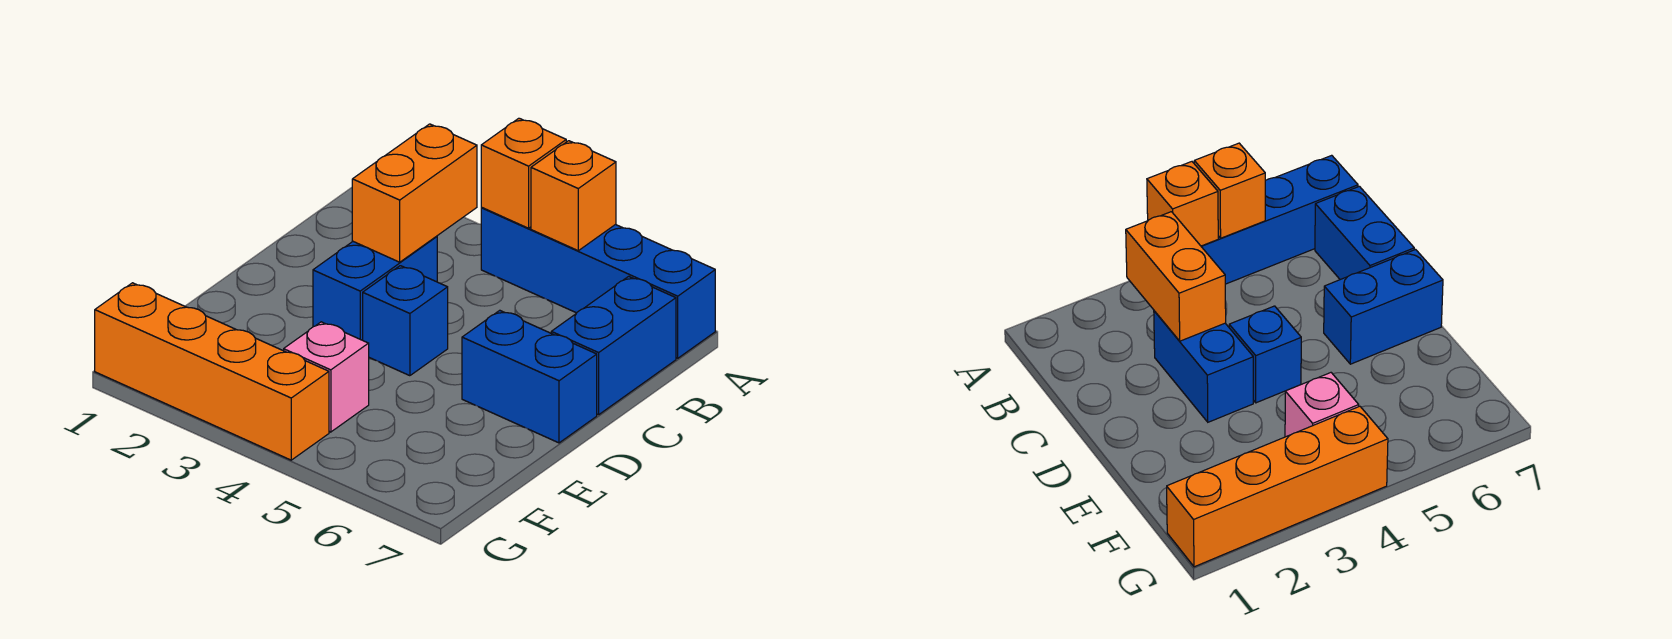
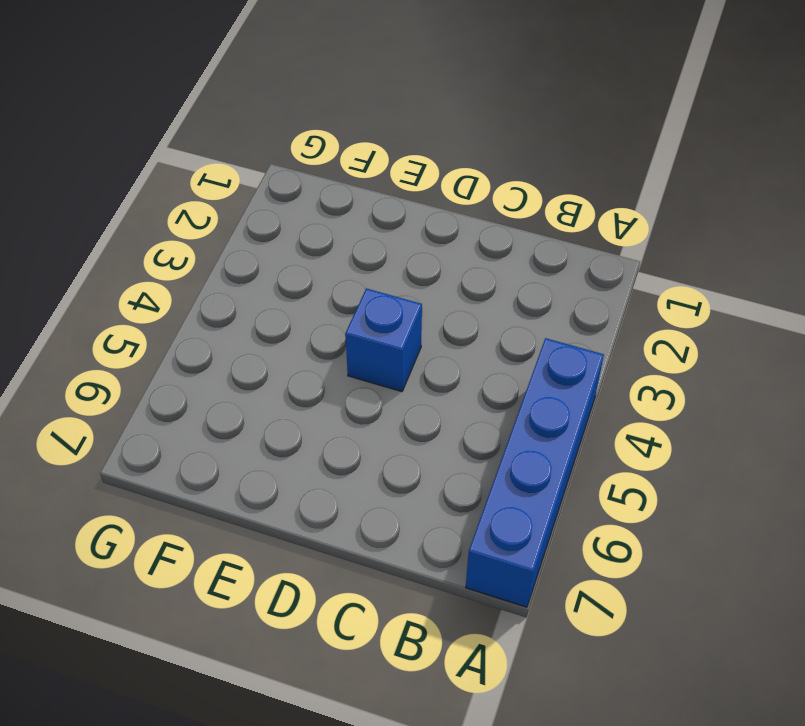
none -> blue brick B7:C7 level 1
none -> blue brick C3:D3 level 1

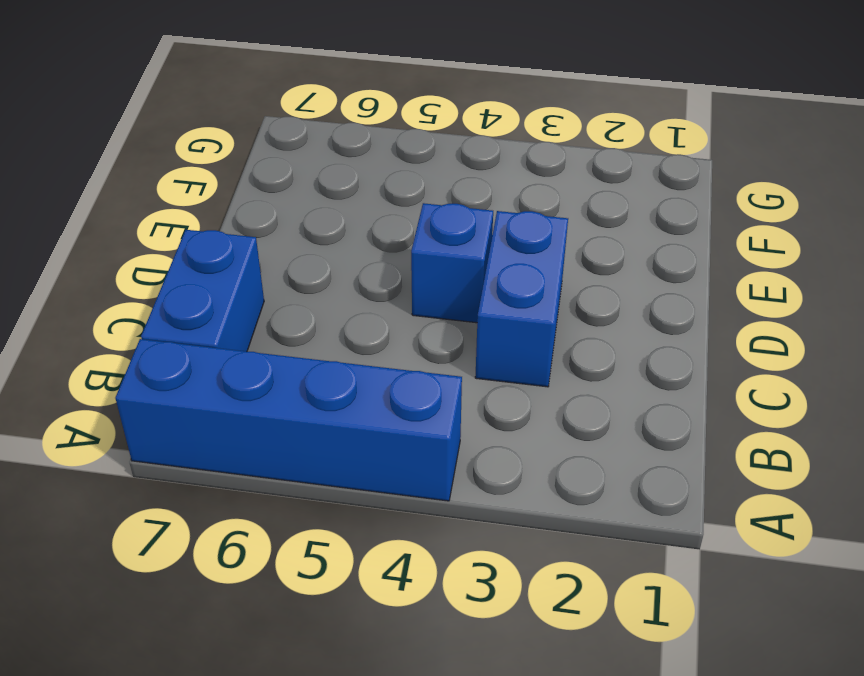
none -> blue brick D6:D7 level 1
none -> pink brick F4 level 1

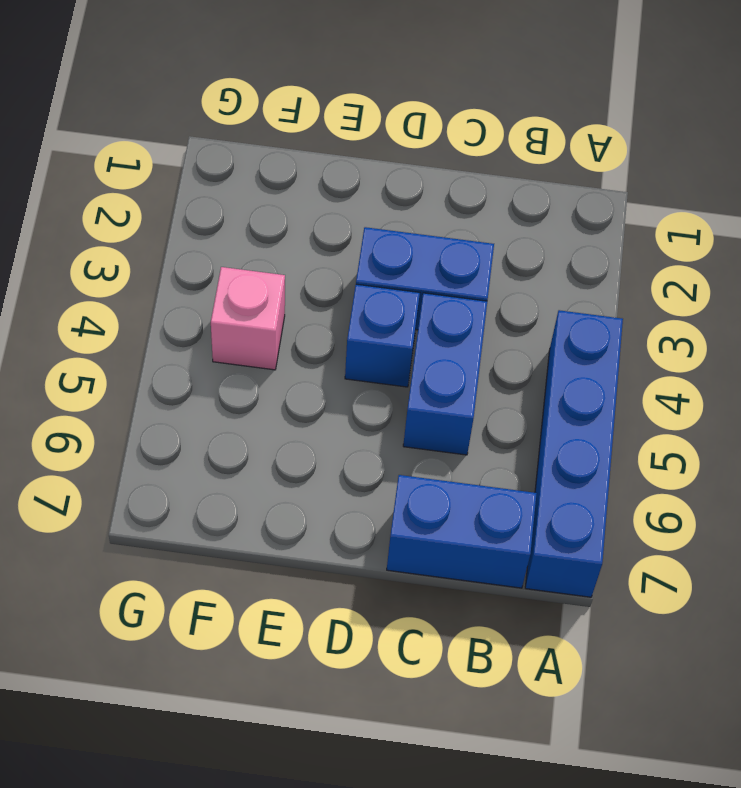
blue brick C4:C5 level 1 -> blue brick D6:D7 level 1
none -> orange brick G1:G4 level 1
none -> orange brick A4 level 2

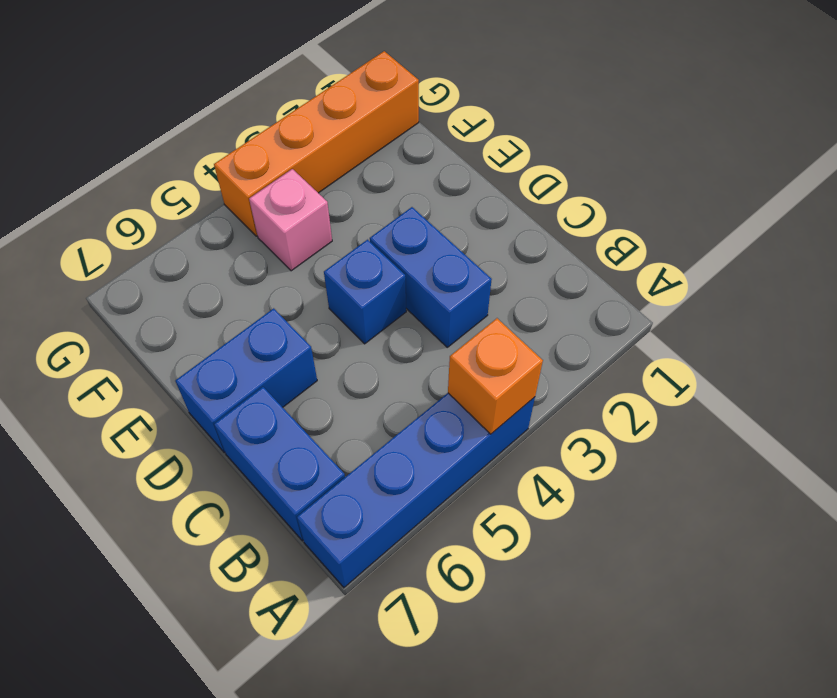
none -> orange brick A5 level 2
none -> orange brick B3:C3 level 2

